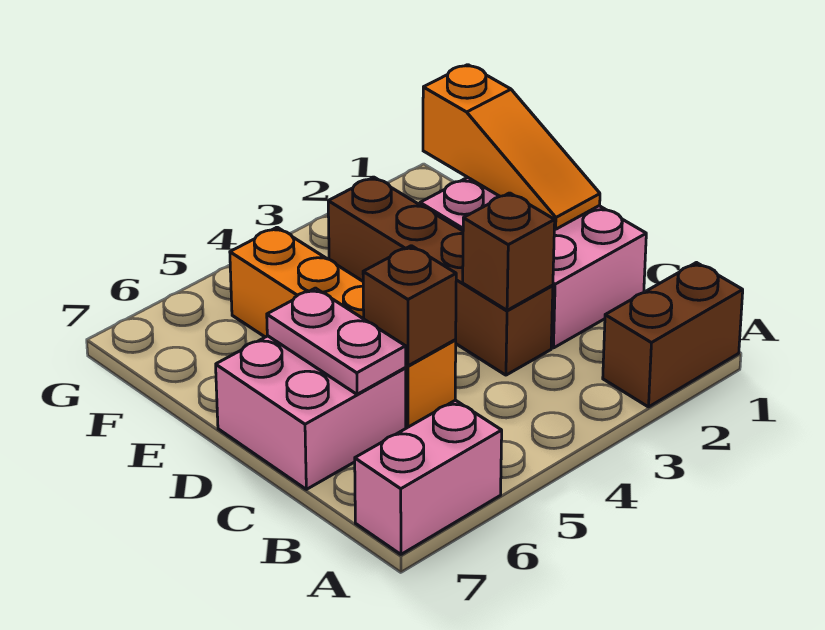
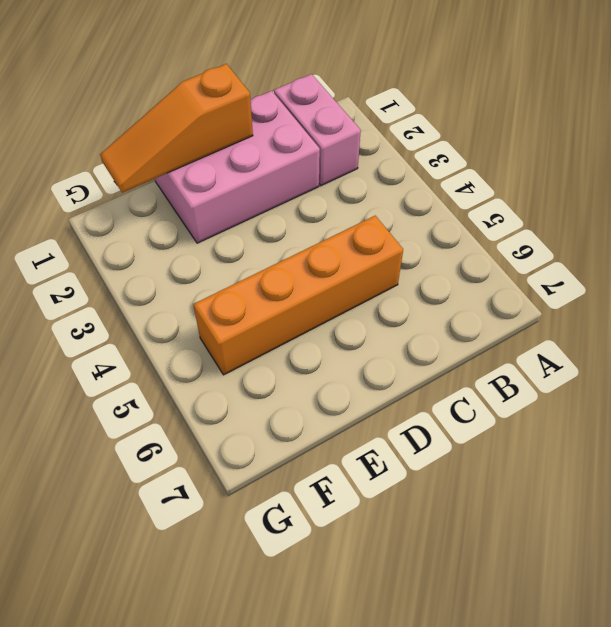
pink brick B1:B2 level 1 -> pink brick A6:A7 level 1
orange slope D1:F1 level 2 top D -> orange slope D1:F1 level 2 top F
none -> brown brick A1:A2 level 1
none -> brown brick C3:F3 level 1

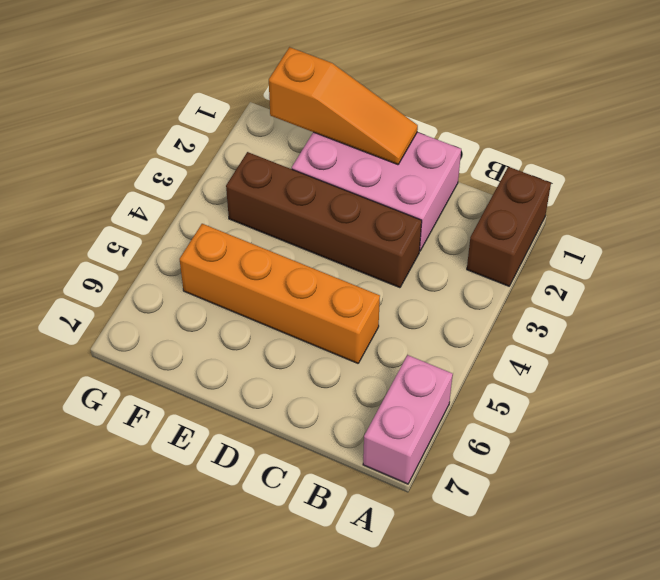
none -> pink brick C6:D7 level 1
none -> brown brick C3 level 2

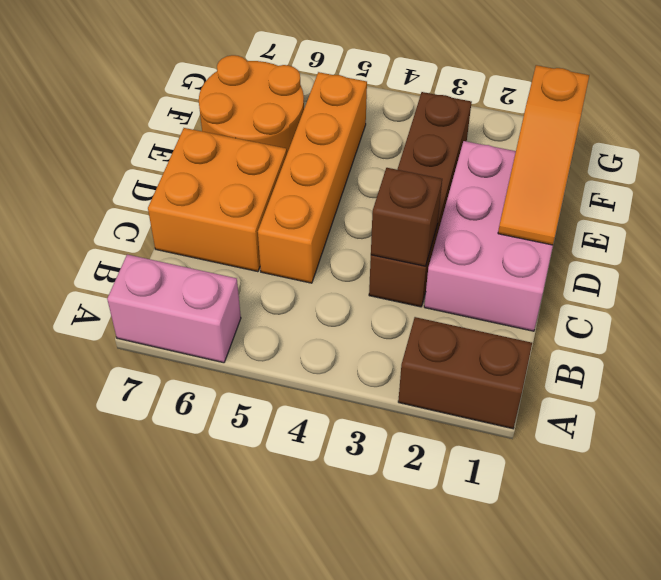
orange brick C6:D7 level 1 -> pink brick C6:D7 level 1
orange round brick E6:F7 level 1 -> none
none -> brown brick C5 level 2
none -> pink plate C6:D6 level 2

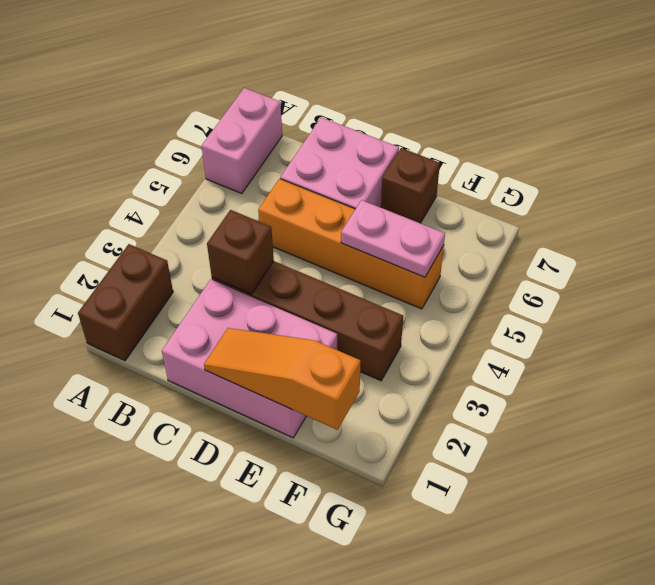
pink plate E5:F5 level 2 -> pink plate C6:D6 level 2
brown brick E7 level 1 -> brown brick C5 level 2

